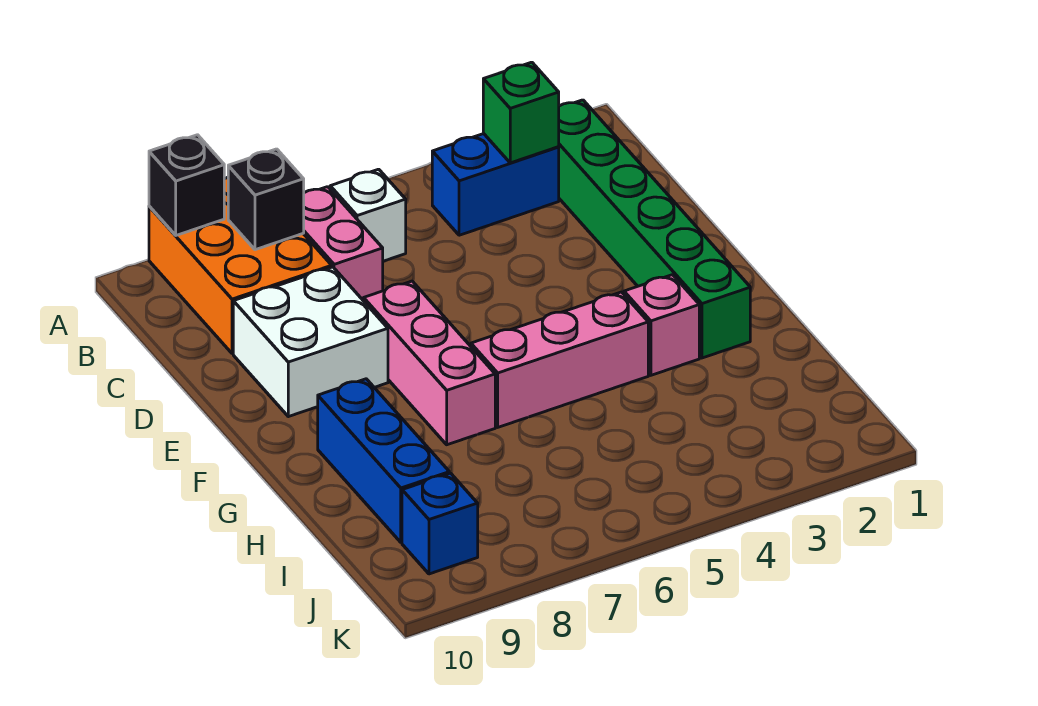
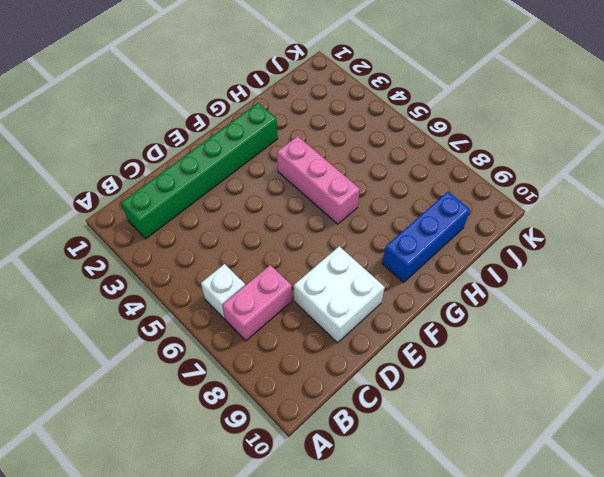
none -> orange brick A8:C9 level 1
none -> blue brick B3:B4 level 1
none -> pink brick E7:G7 level 1

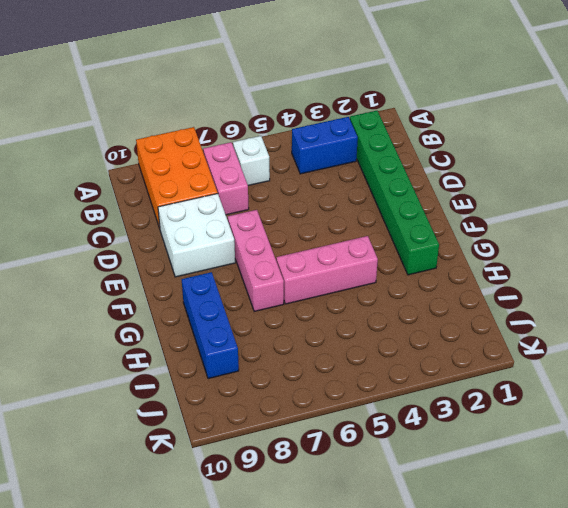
none -> pink brick G3 level 1
none -> blue brick J9 level 1
none -> black brick A9 level 2

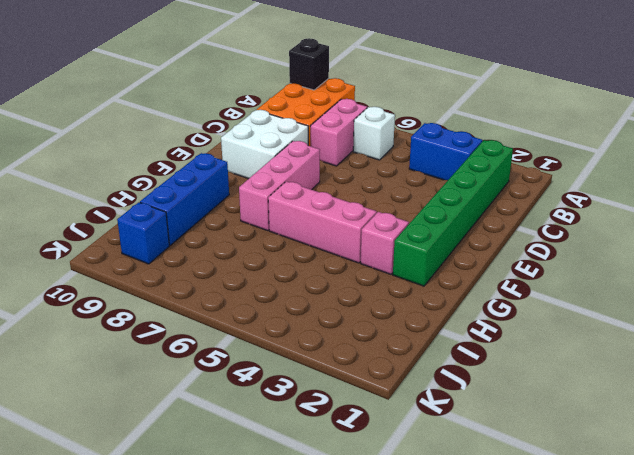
none -> green brick B3 level 2
none -> black brick B8 level 2

